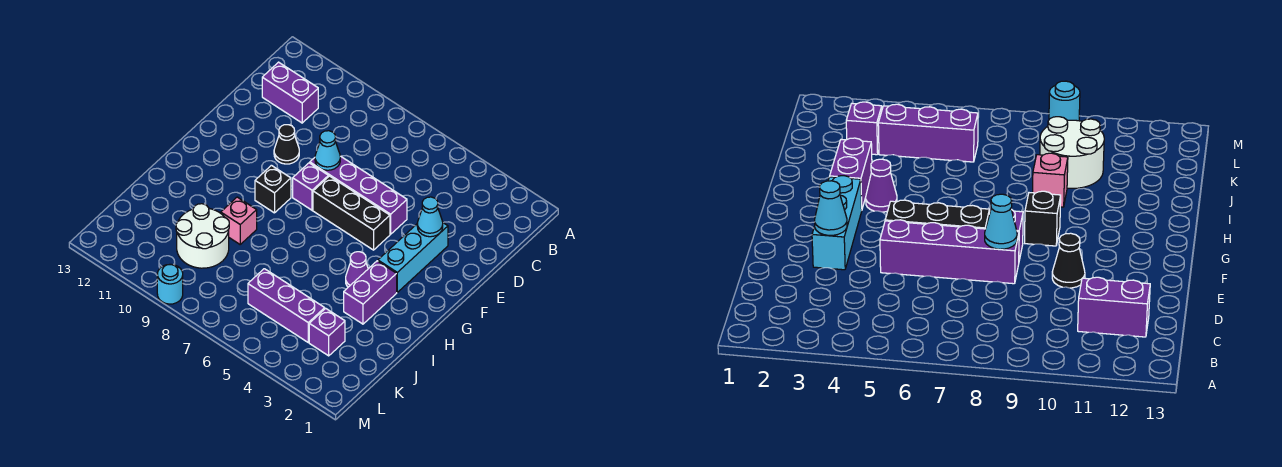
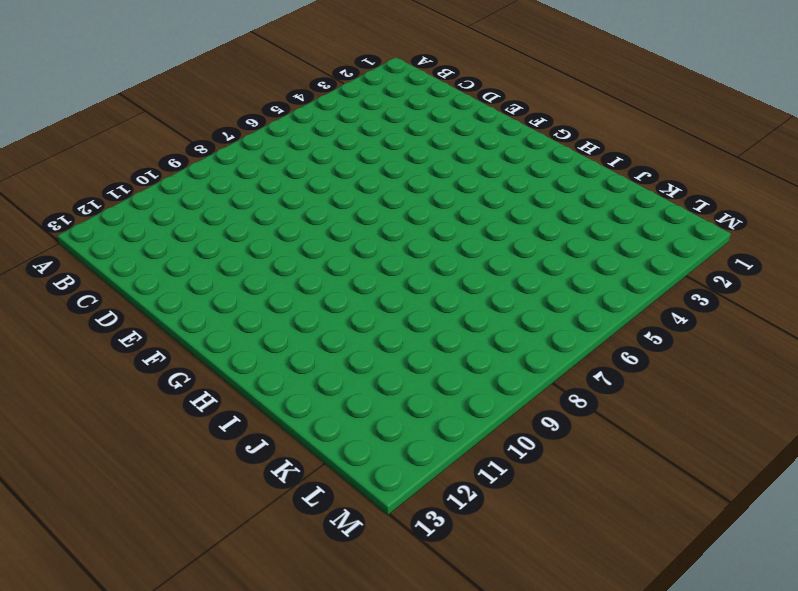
none -> purple brick C11:C12 level 1
none -> cyan brick E3:G3 level 1
none -> purple brick E5:E8 level 1

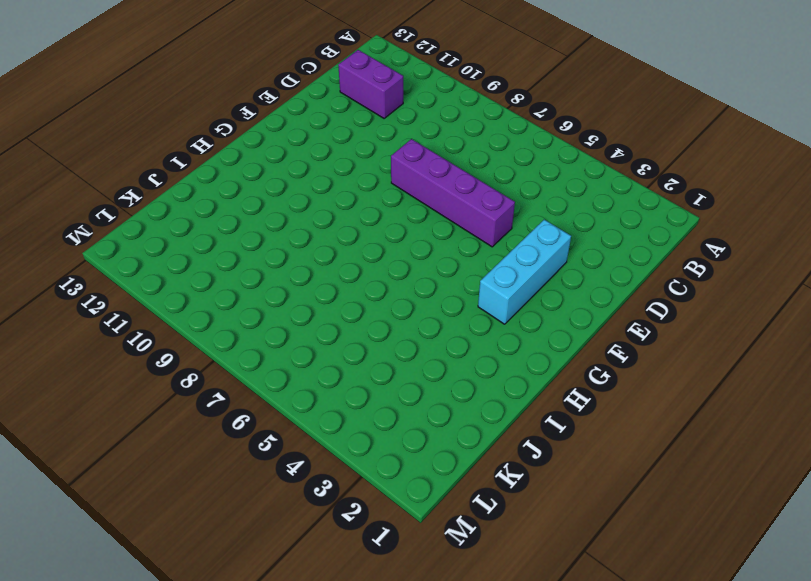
none -> black cone E10 level 1
none -> black brick F5:F7 level 1
none -> purple brick F8 level 1

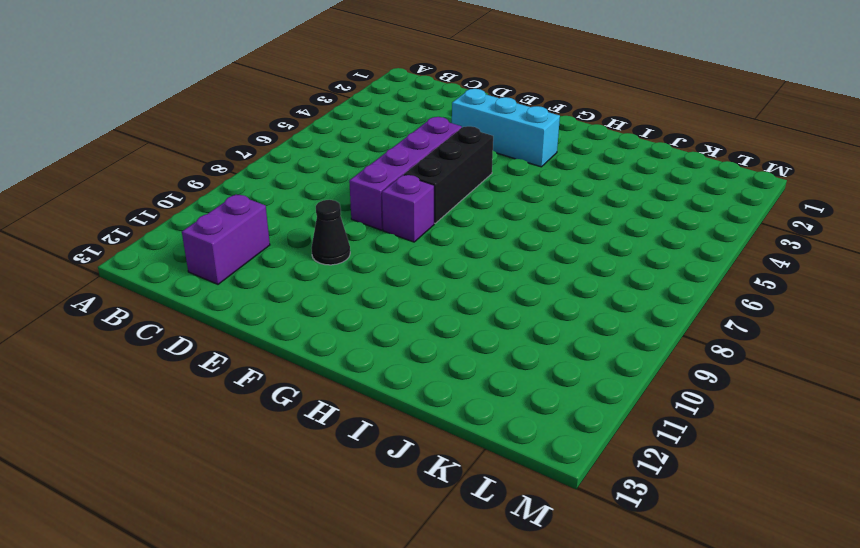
none -> black brick G9 level 1
none -> purple brick H3:I3 level 1
none -> purple cone H4 level 1

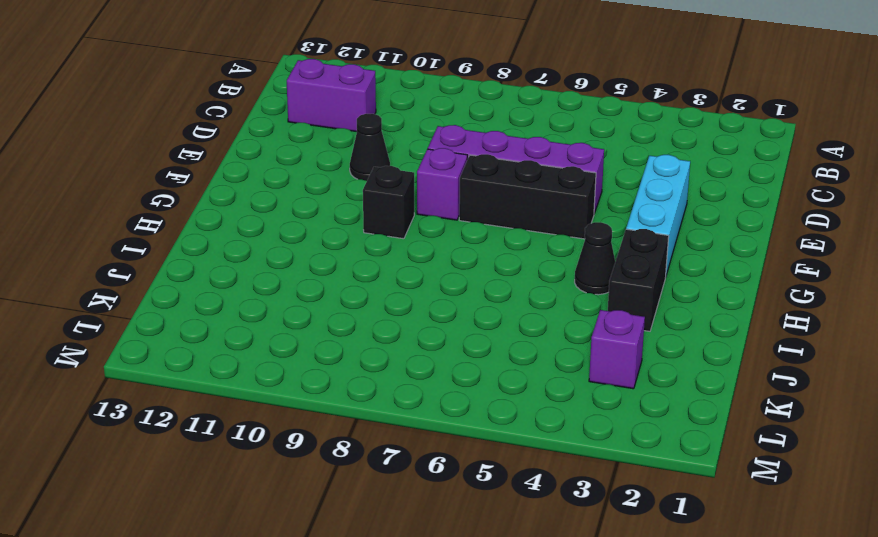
black brick H3:I3 level 1 -> purple brick H3:I3 level 1
black cone H4 level 1 -> purple cone H4 level 1
none -> pink brick I9 level 1
none -> white round brick J9:K10 level 1
none -> purple brick K4:K6 level 1

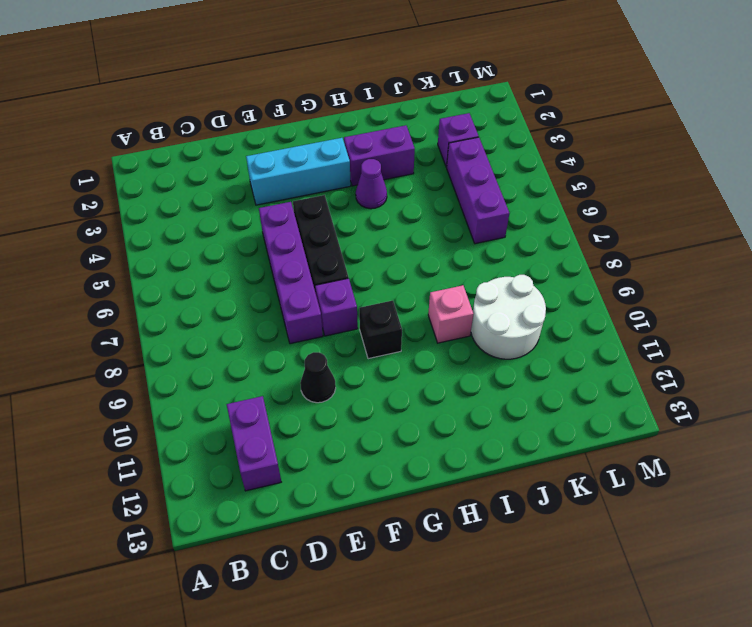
none -> cyan round brick M9 level 1
none -> cyan cone E3 level 2
none -> cyan cone E8 level 2

